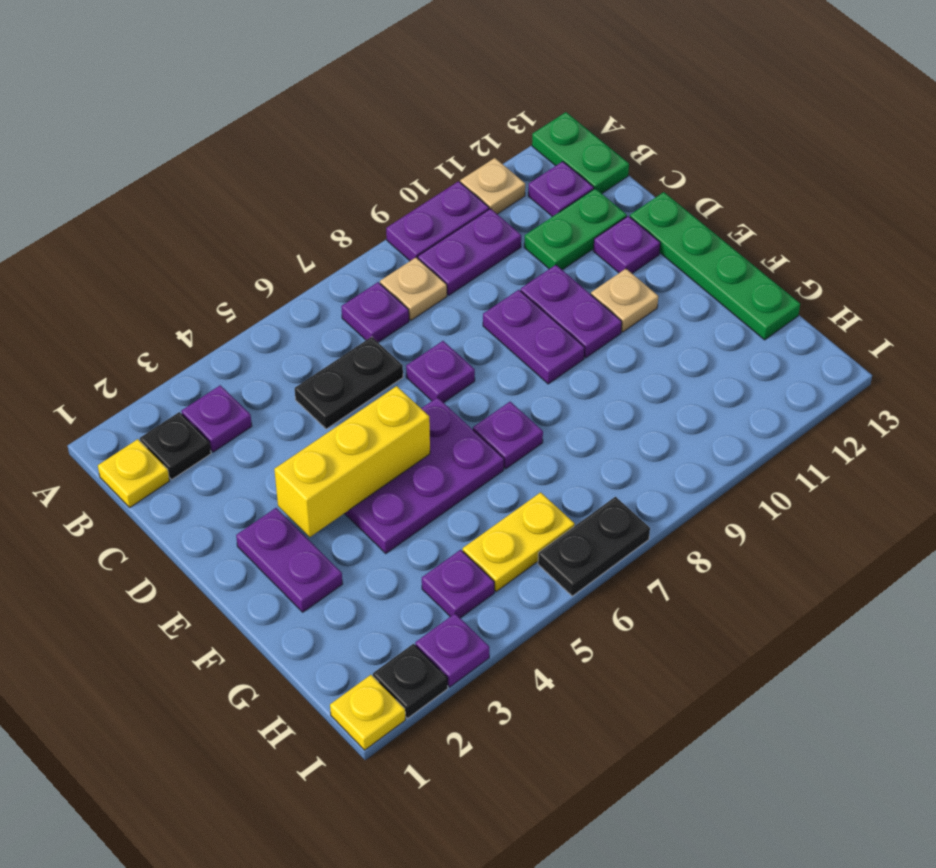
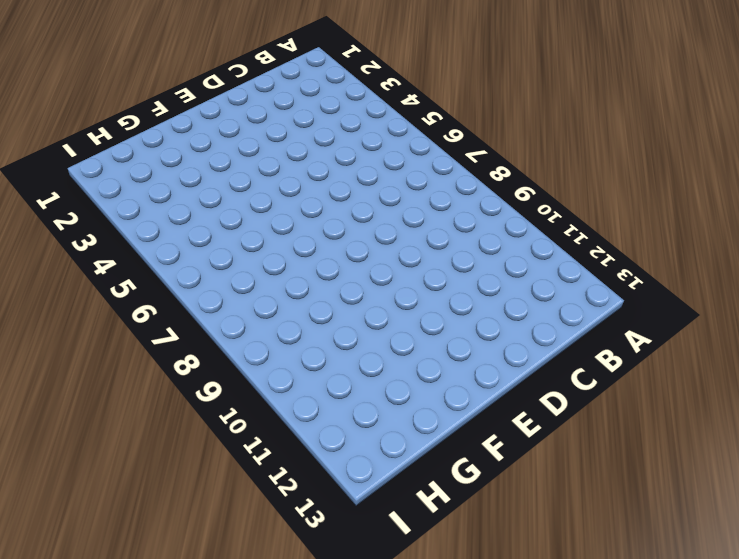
none -> purple plate A9:A10 level 1
none -> tan plate A11 level 1
none -> green plate A13:B13 level 1

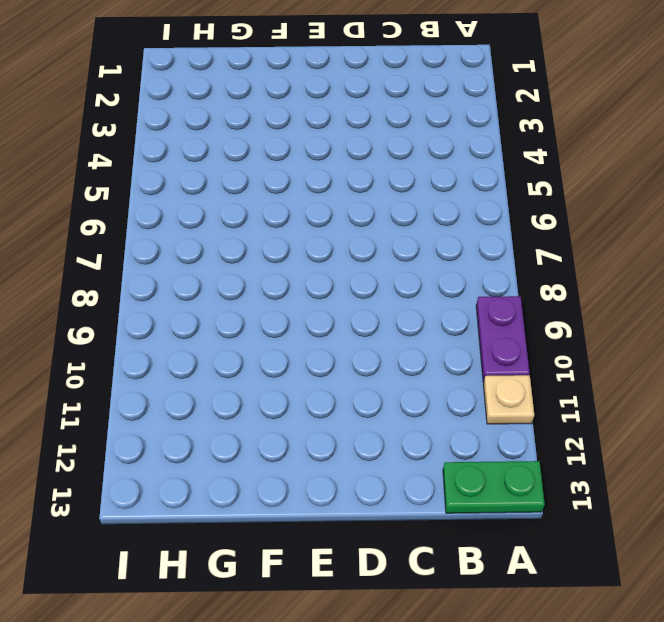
none -> yellow plate B1 level 1
none -> black plate B2 level 1
none -> purple plate B3 level 1

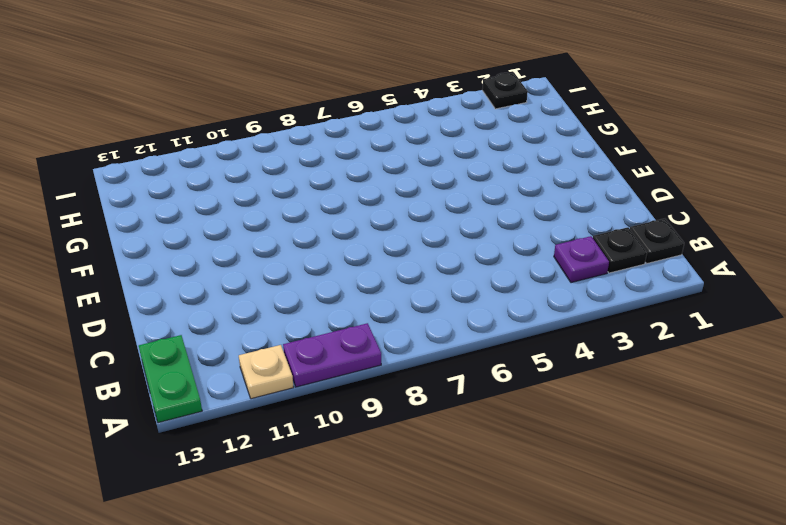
black plate B1 level 1 -> yellow plate B1 level 1
none -> purple plate B7 level 1
none -> tan plate B8 level 1
none -> purple plate B9:B10 level 1

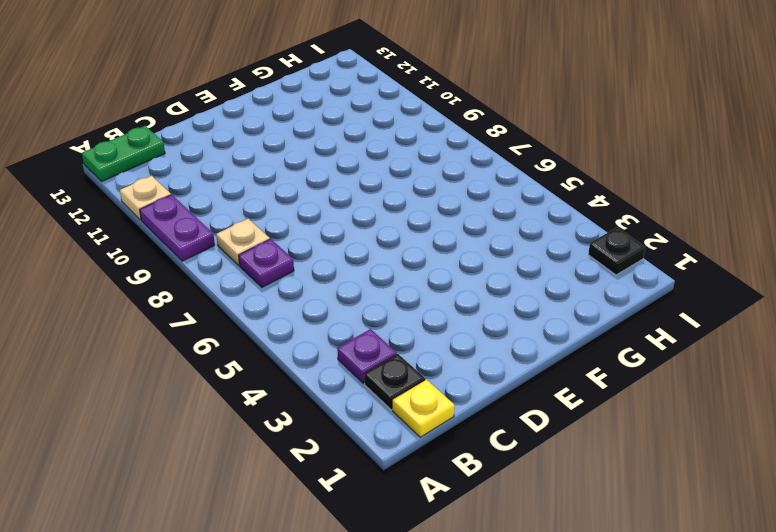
none -> purple plate B9:B10 level 1
none -> purple plate B12 level 1
none -> black plate C5:C6 level 1

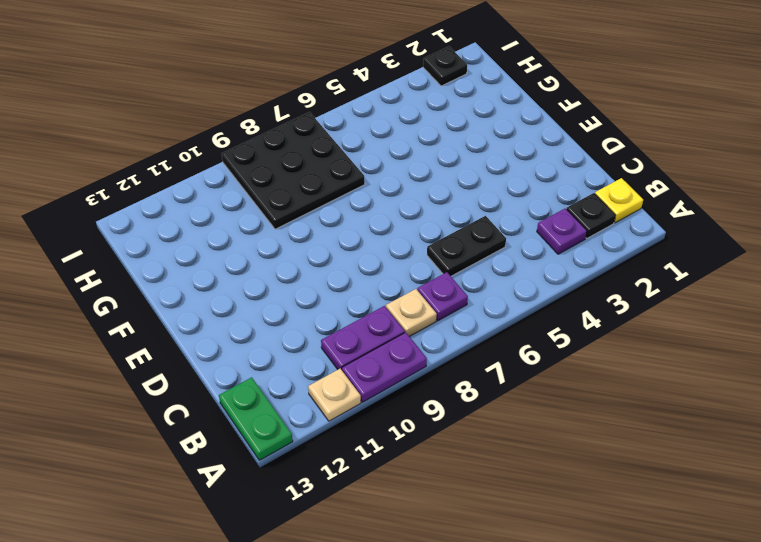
black plate G7:I9 level 1 -> black plate I6:I7 level 1
none -> purple plate B12 level 1
none -> green plate C11:C12 level 1
none -> purple plate D7 level 1

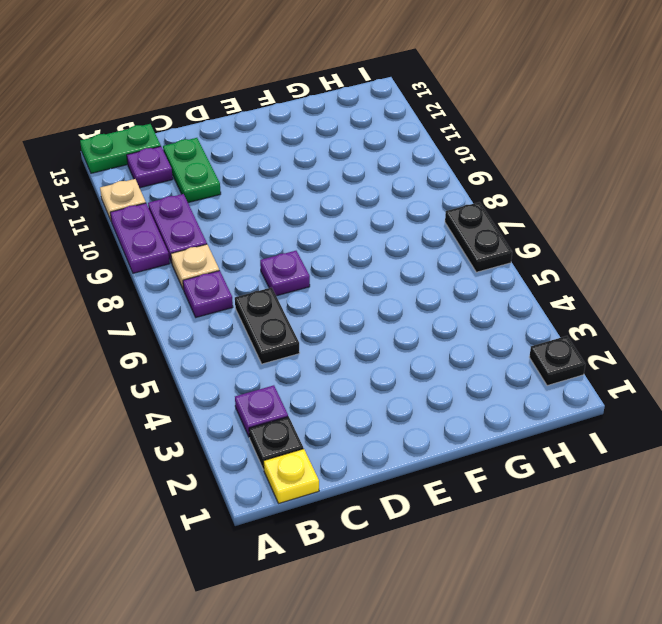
none -> purple plate D9:E9 level 1
none -> purple plate D10:E10 level 1
none -> purple plate D12 level 1

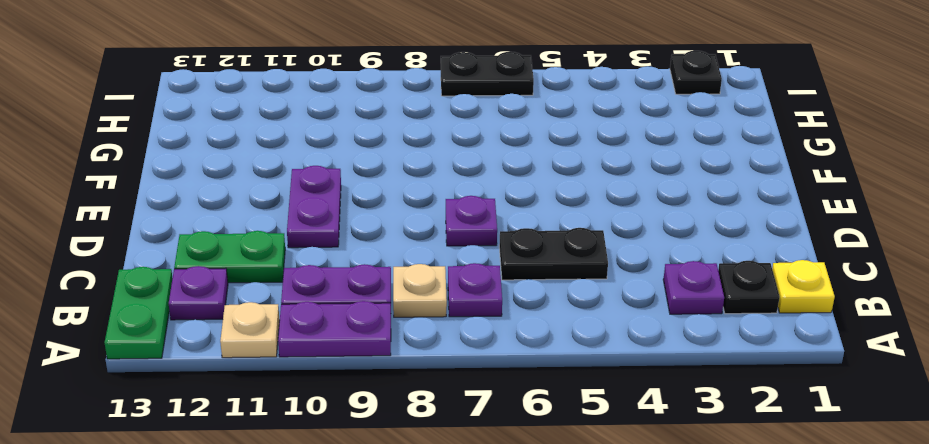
none -> purple plate D9:E9 level 1
none -> purple plate D12 level 1
none -> green plate D13:G13 level 1

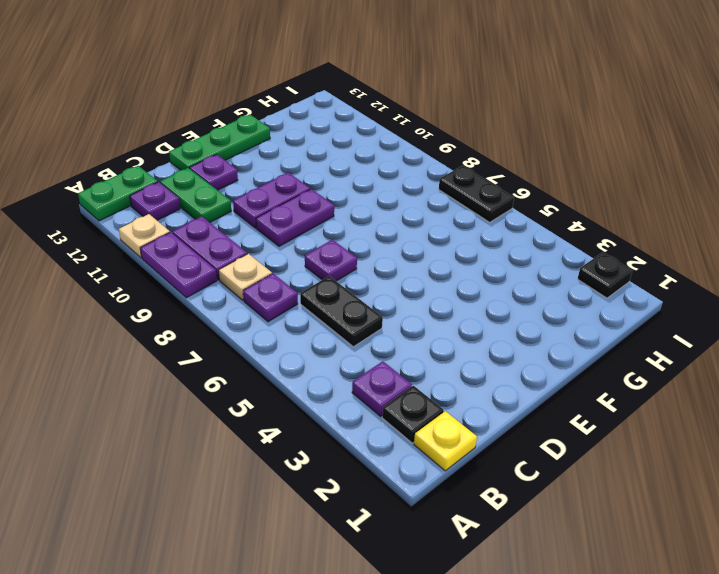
green plate D13:F13 level 1 -> green plate D13:G13 level 1
none -> purple plate E2:F2 level 1
none -> purple plate E4:F6 level 1
none -> tan plate E11 level 1

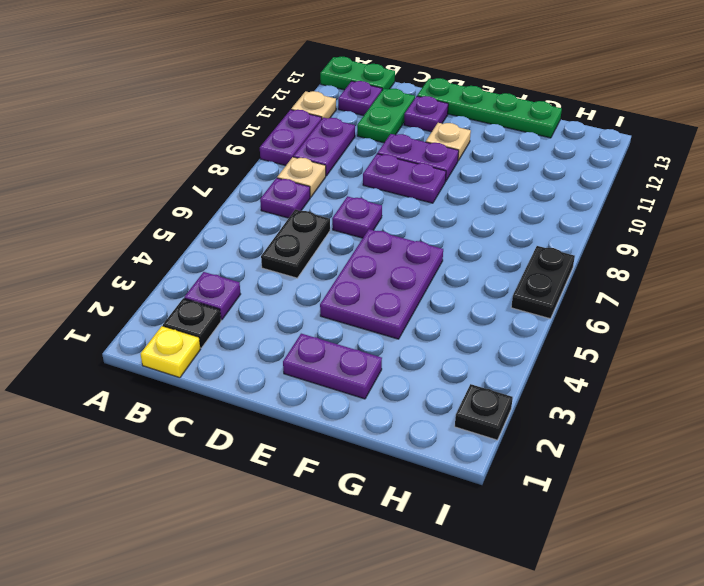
none -> purple plate F7 level 1
none -> purple plate H4 level 1
none -> yellow plate H5:H6 level 1

